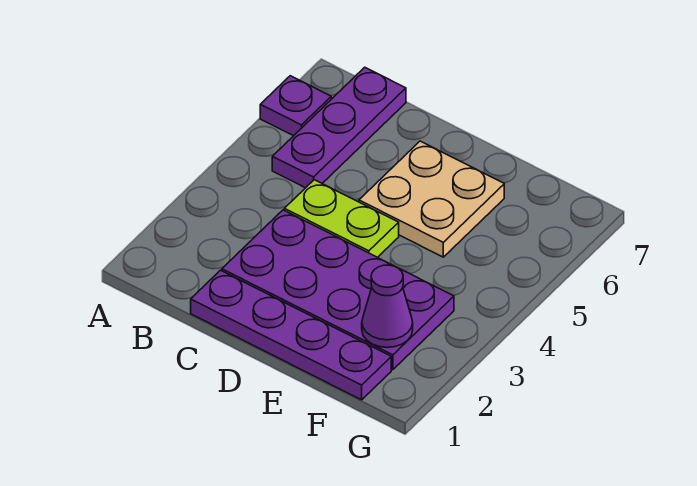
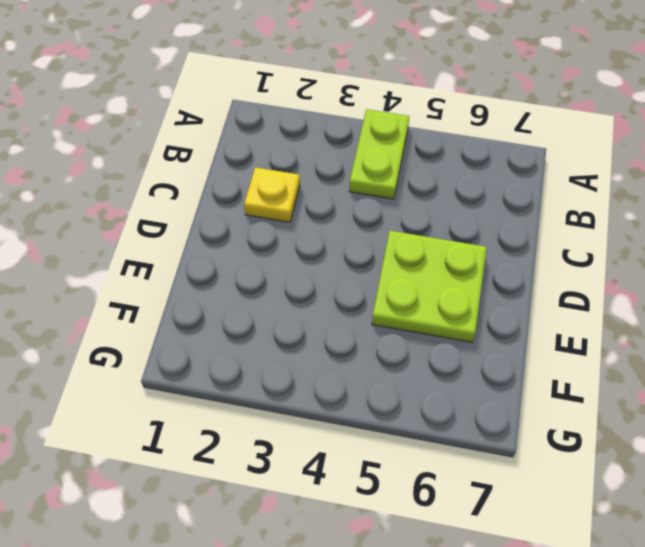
lime plate A4:B4 level 1 -> lime plate C4:D4 level 1
yellow plate C2 level 1 -> purple plate C2:F3 level 1
lime plate D5:E6 level 1 -> tan plate D5:E6 level 1
none -> purple plate A6 level 1
none -> purple plate B5:B7 level 1

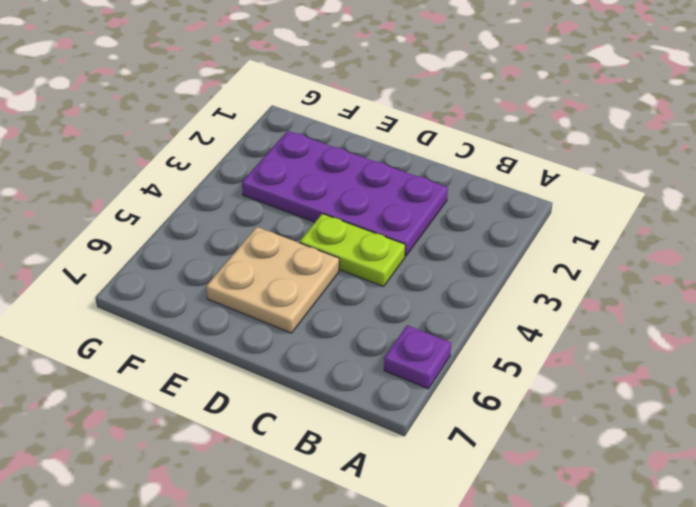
none -> purple plate B5:B7 level 1
none -> purple plate C1:F1 level 1

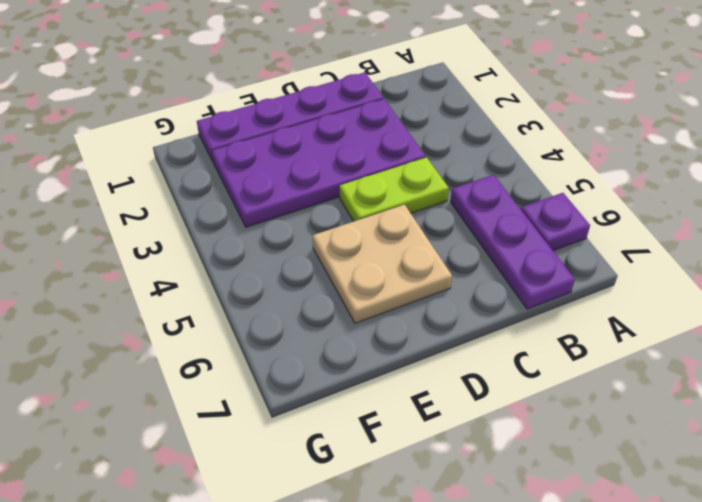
none -> purple cone F2 level 2

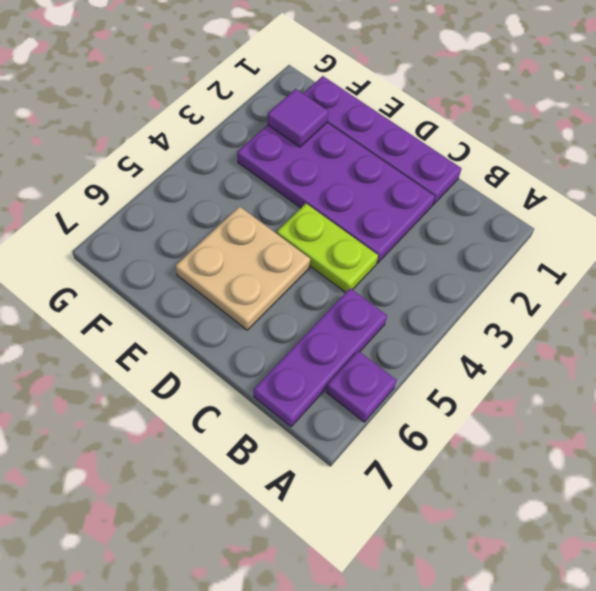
purple tile F2 level 2 -> purple cone F2 level 2

